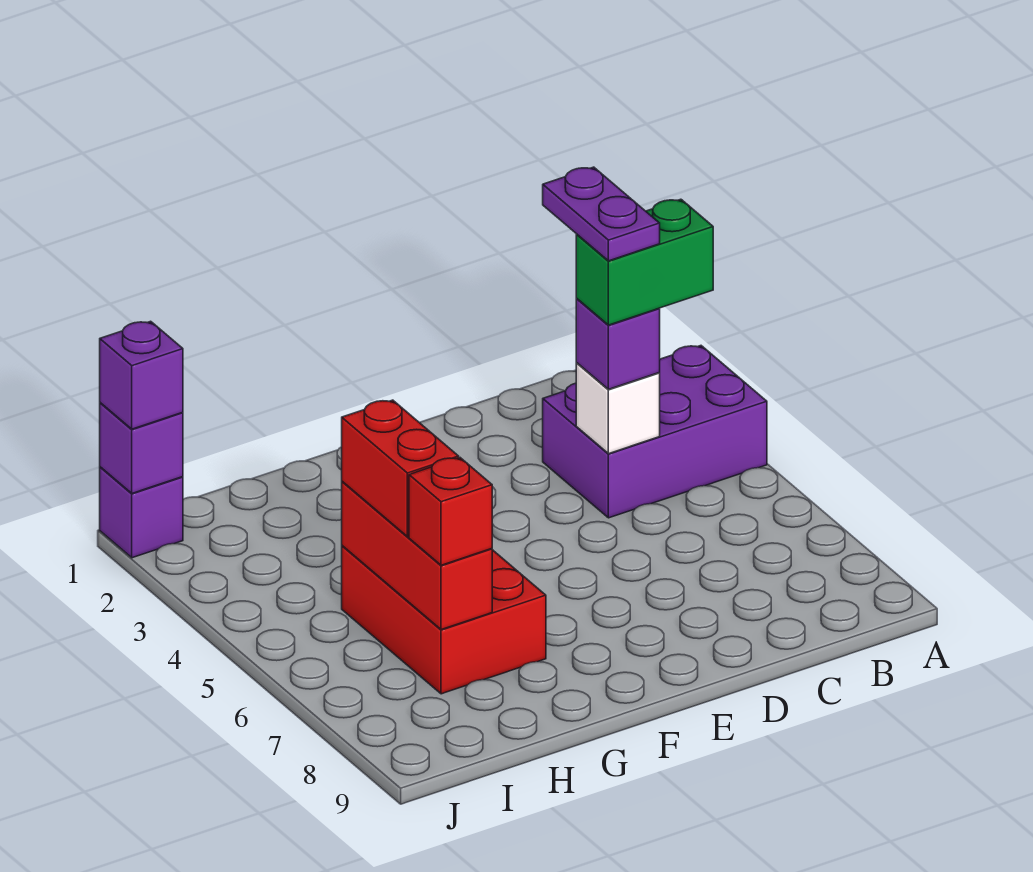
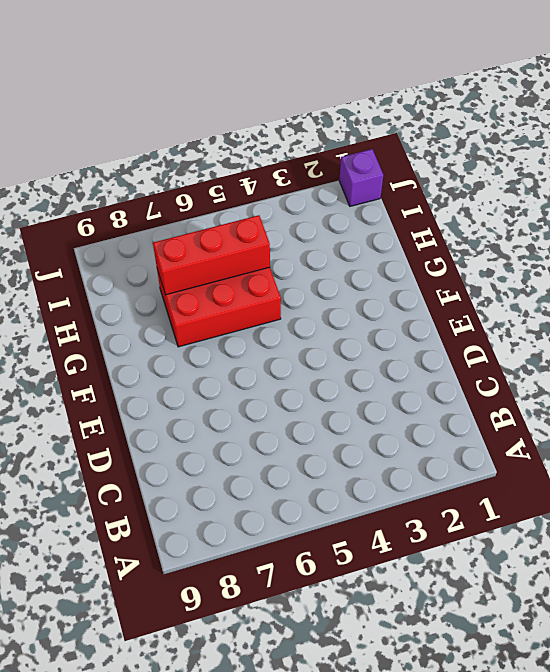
none -> purple brick A3:C4 level 1
none -> white brick C4 level 2
none -> purple brick J1 level 2

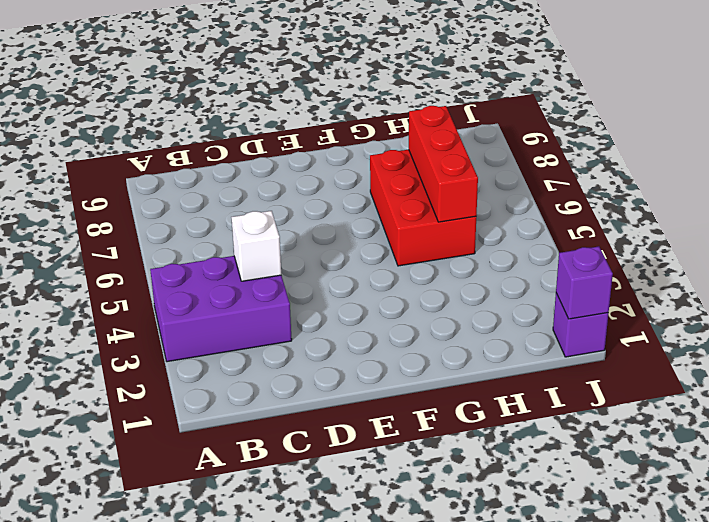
none -> purple brick C4 level 3
none -> red brick H5:H6 level 3
none -> red brick H7 level 3

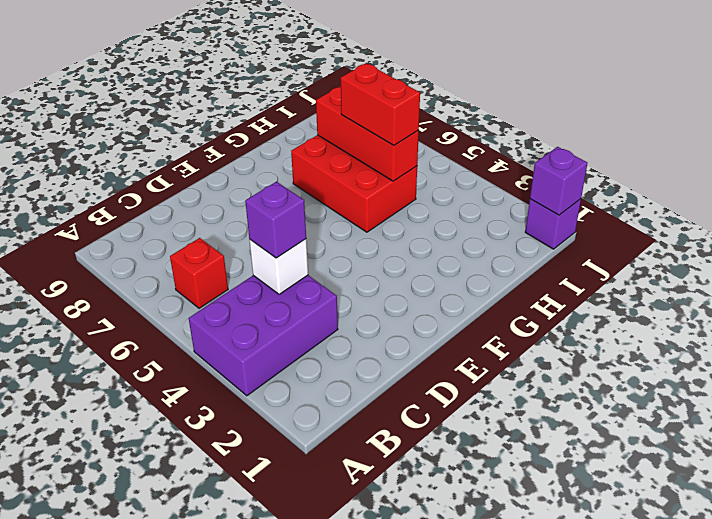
red brick B6 level 1 -> red brick H7 level 3
none -> purple brick J1 level 3
none -> green brick B4:C4 level 4
none -> purple plate C3:C4 level 5

